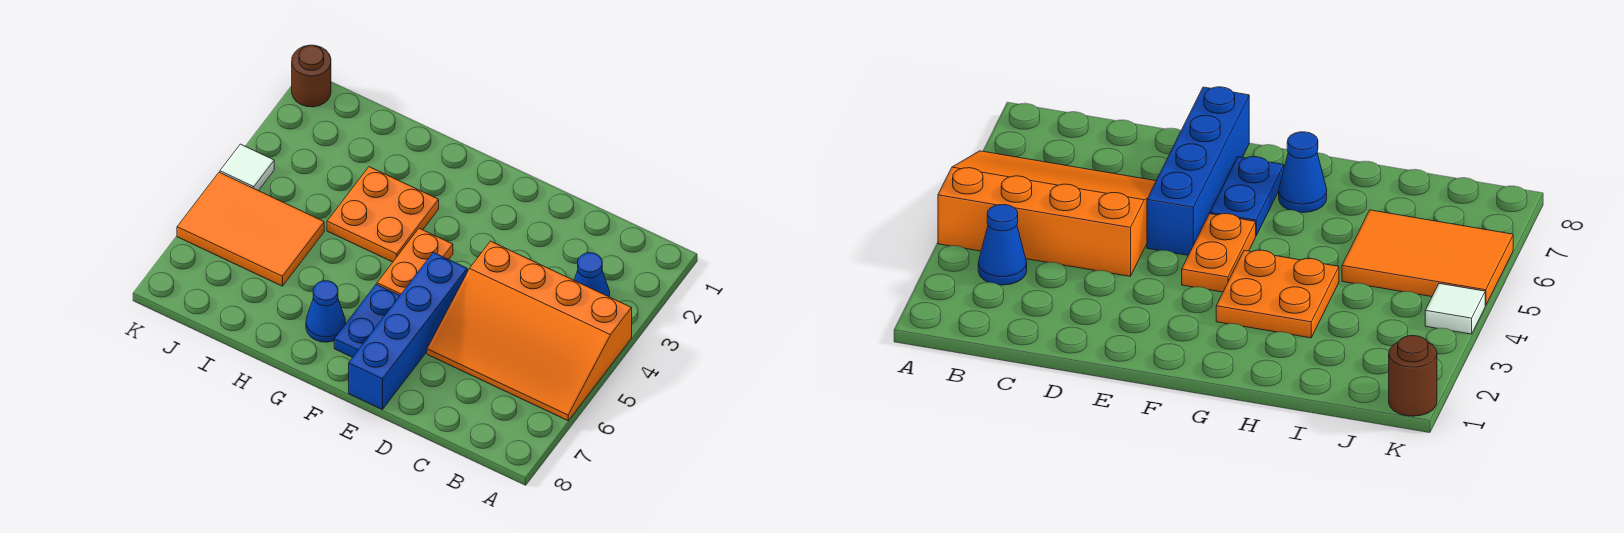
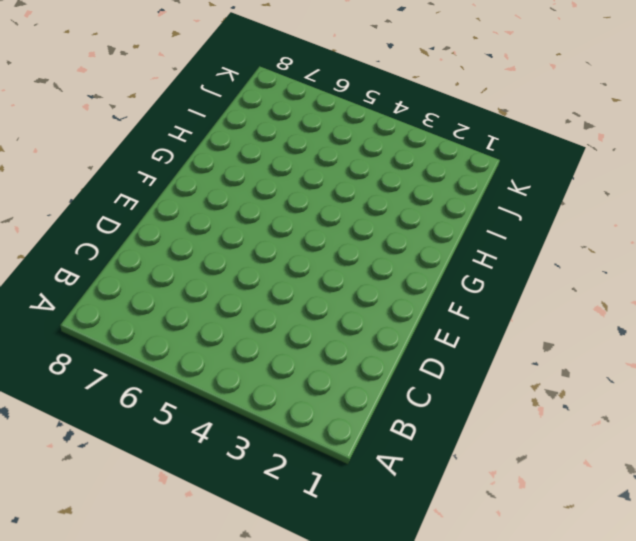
none -> orange slope A4:D6 level 1 top 4
none -> blue cone B3 level 1

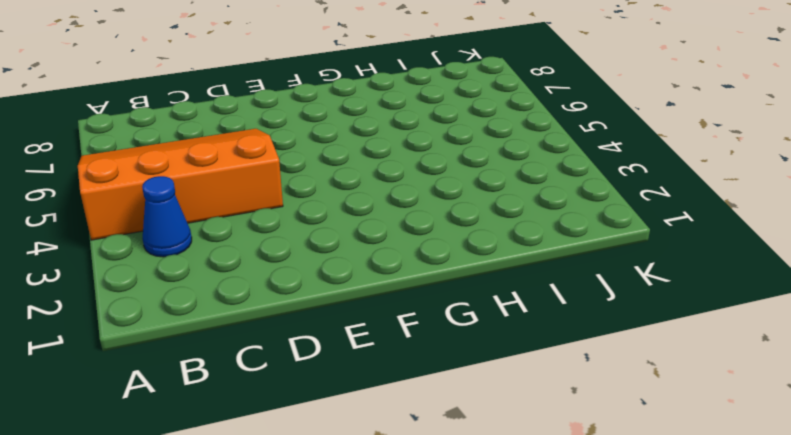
none -> blue brick E5:E8 level 1
none -> orange plate F4:F5 level 1

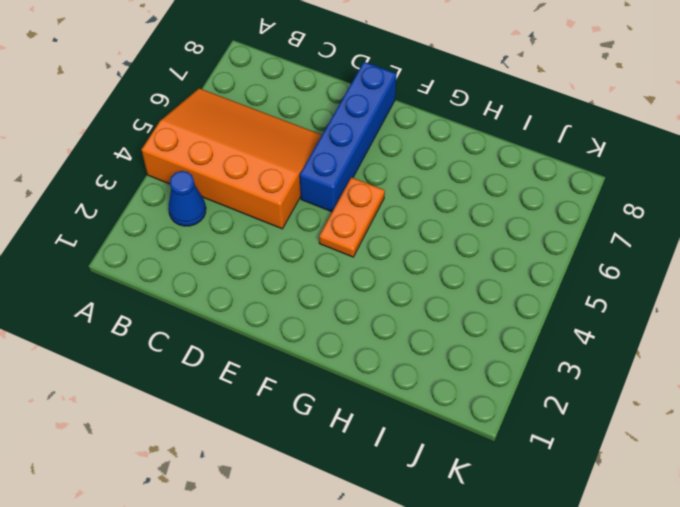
none -> blue plate F6:F7 level 1
none -> orange plate G3:H4 level 1

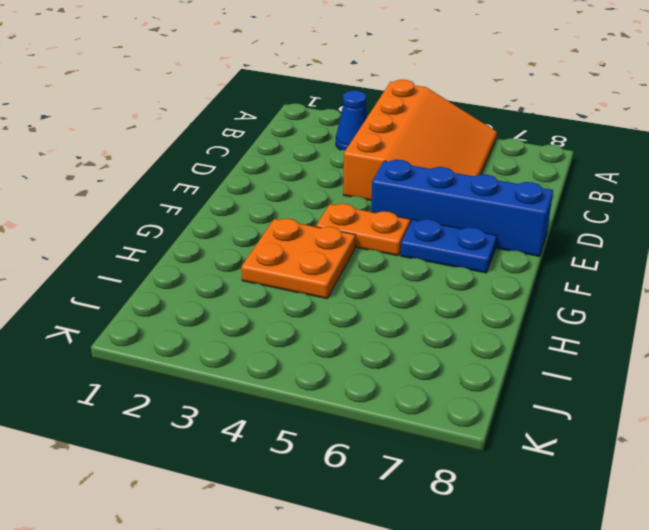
none -> blue cone G7 level 1
none -> orange tile I5:K6 level 1

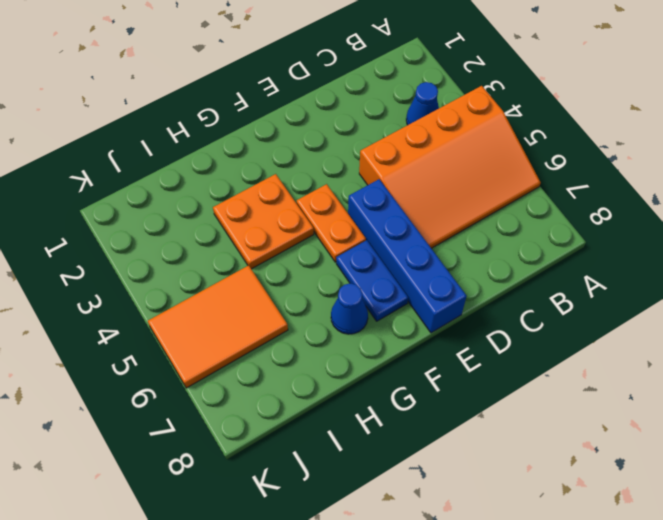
none -> brown round brick K1 level 1
none -> white tile K4 level 1

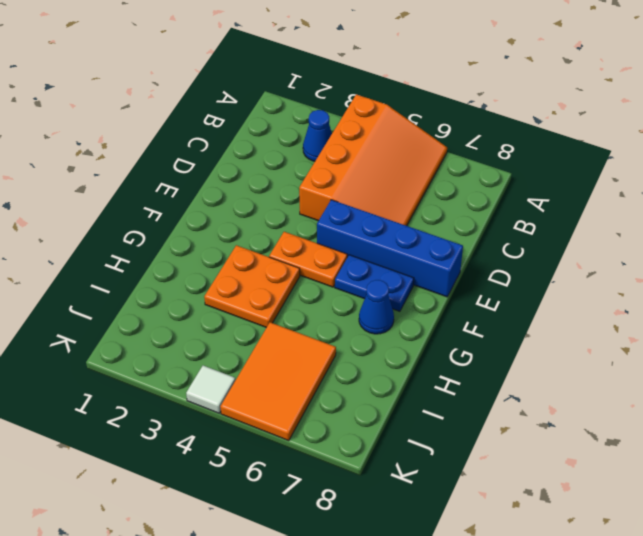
none -> brown round brick K1 level 1

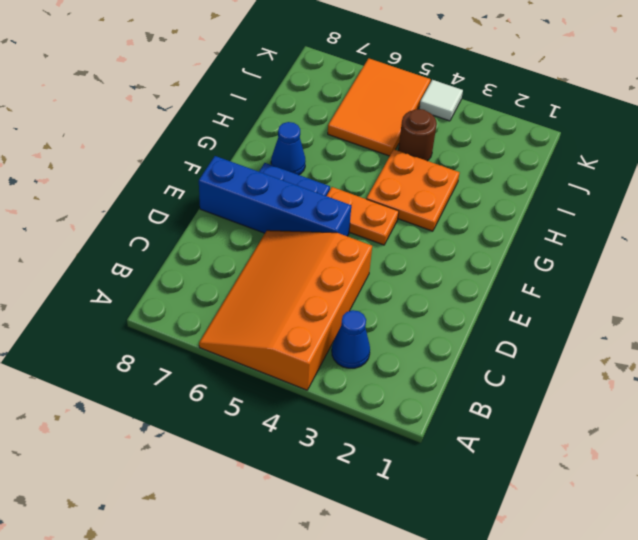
brown round brick I4 level 1 -> brown round brick K1 level 1

